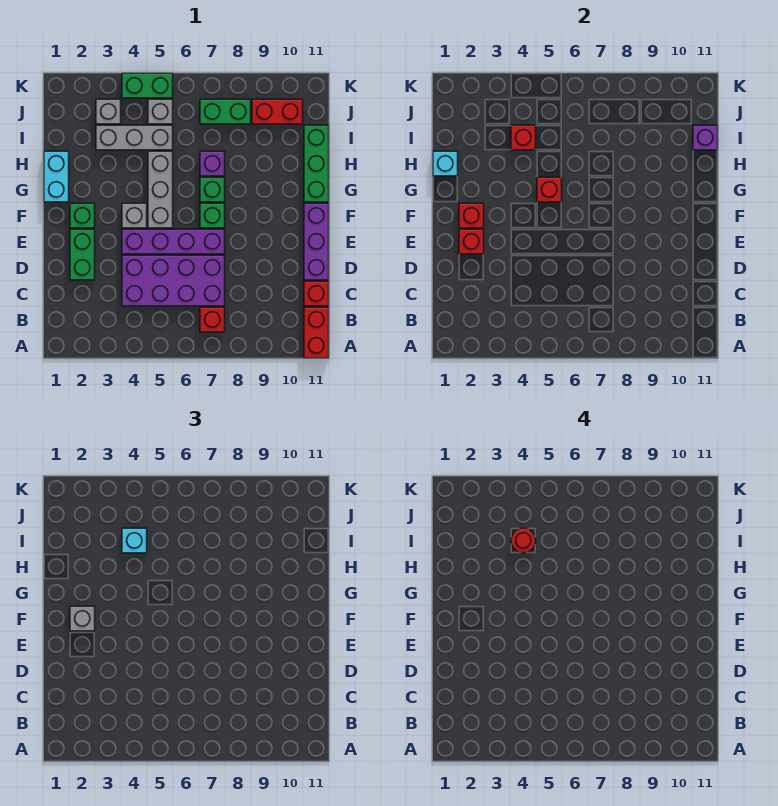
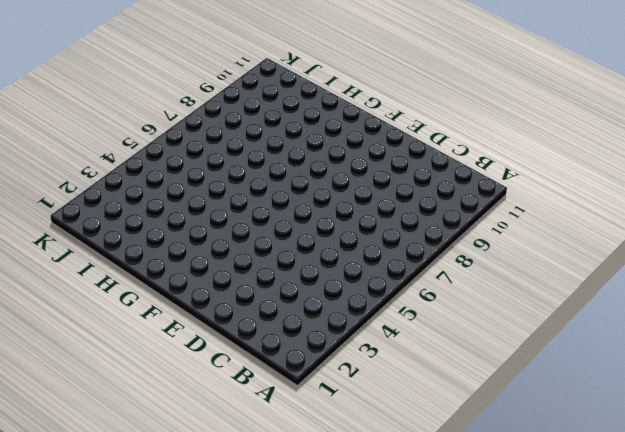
none -> red brick A11:B11 level 1
none -> red brick B7 level 1
none -> purple brick C4:D7 level 1
none -> red brick C11 level 1

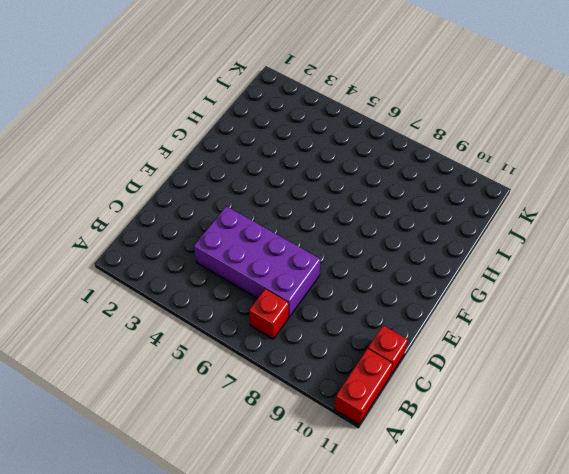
none -> green brick D2:E2 level 1
none -> purple brick D11:F11 level 1
none -> purple brick E4:E7 level 1
none -> green brick F2 level 1

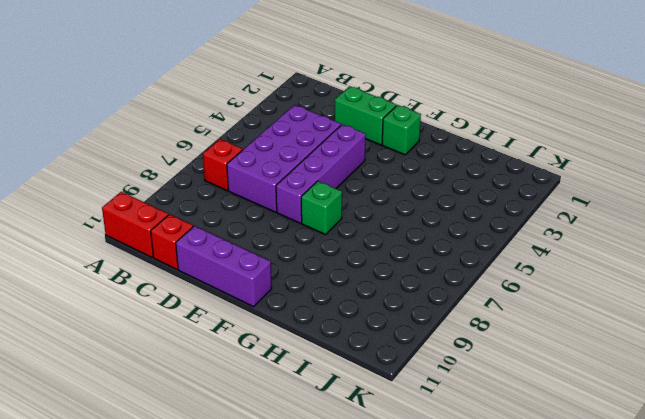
none -> grey brick F4 level 1
none -> grey brick F5:H5 level 1
none -> cyan brick G1:H1 level 1
none -> green brick G7 level 1

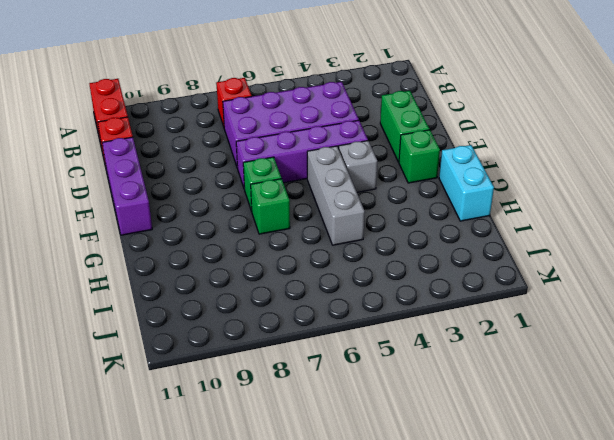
none -> green brick G11:I11 level 1
none -> purple brick H7 level 1
none -> grey brick I3:I5 level 1
none -> grey brick J3 level 1

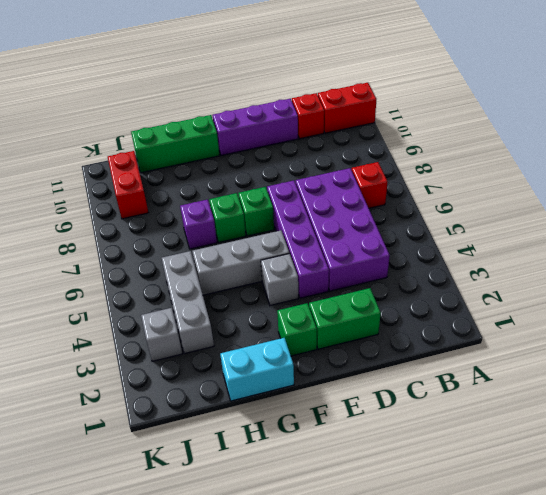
none -> grey brick J5 level 1
none -> green brick J7:J8 level 1
none -> green brick K4:K5 level 1
none -> red brick E2 level 2

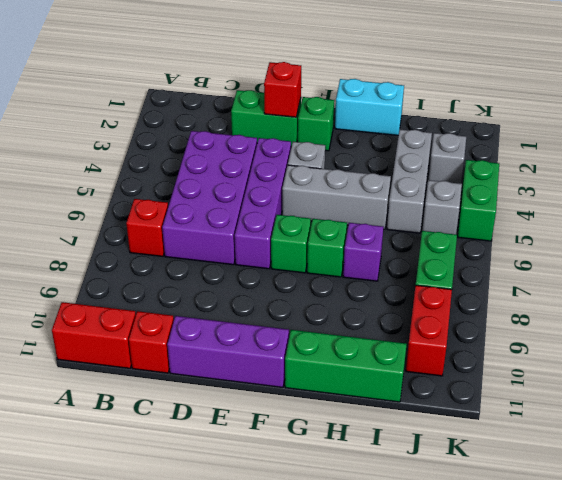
none -> red brick F2 level 2
none -> red brick G5 level 2
none -> cyan brick H1 level 2
none -> red brick I4 level 2

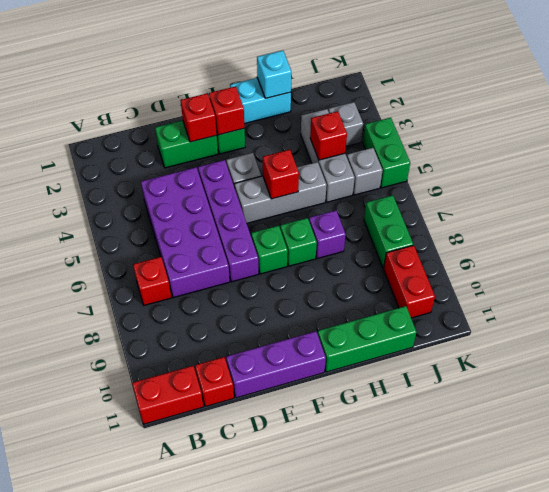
none -> purple brick I11 level 2
none -> grey brick F2 level 3
none -> cyan brick I4 level 3
none -> red round brick I4 level 4

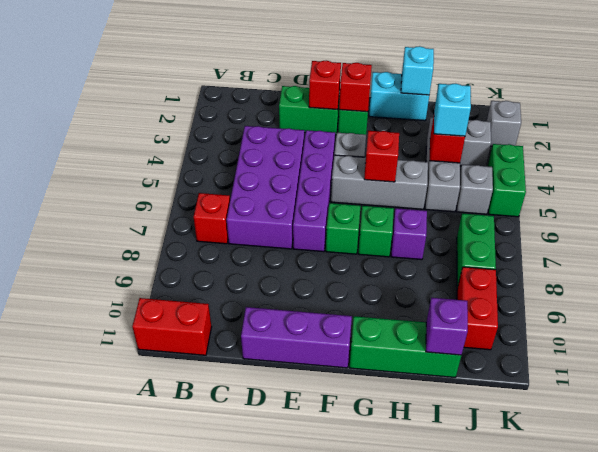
grey brick K2 level 1 -> grey brick F2 level 3
none -> red brick C11 level 1
none -> red round brick I4 level 4

